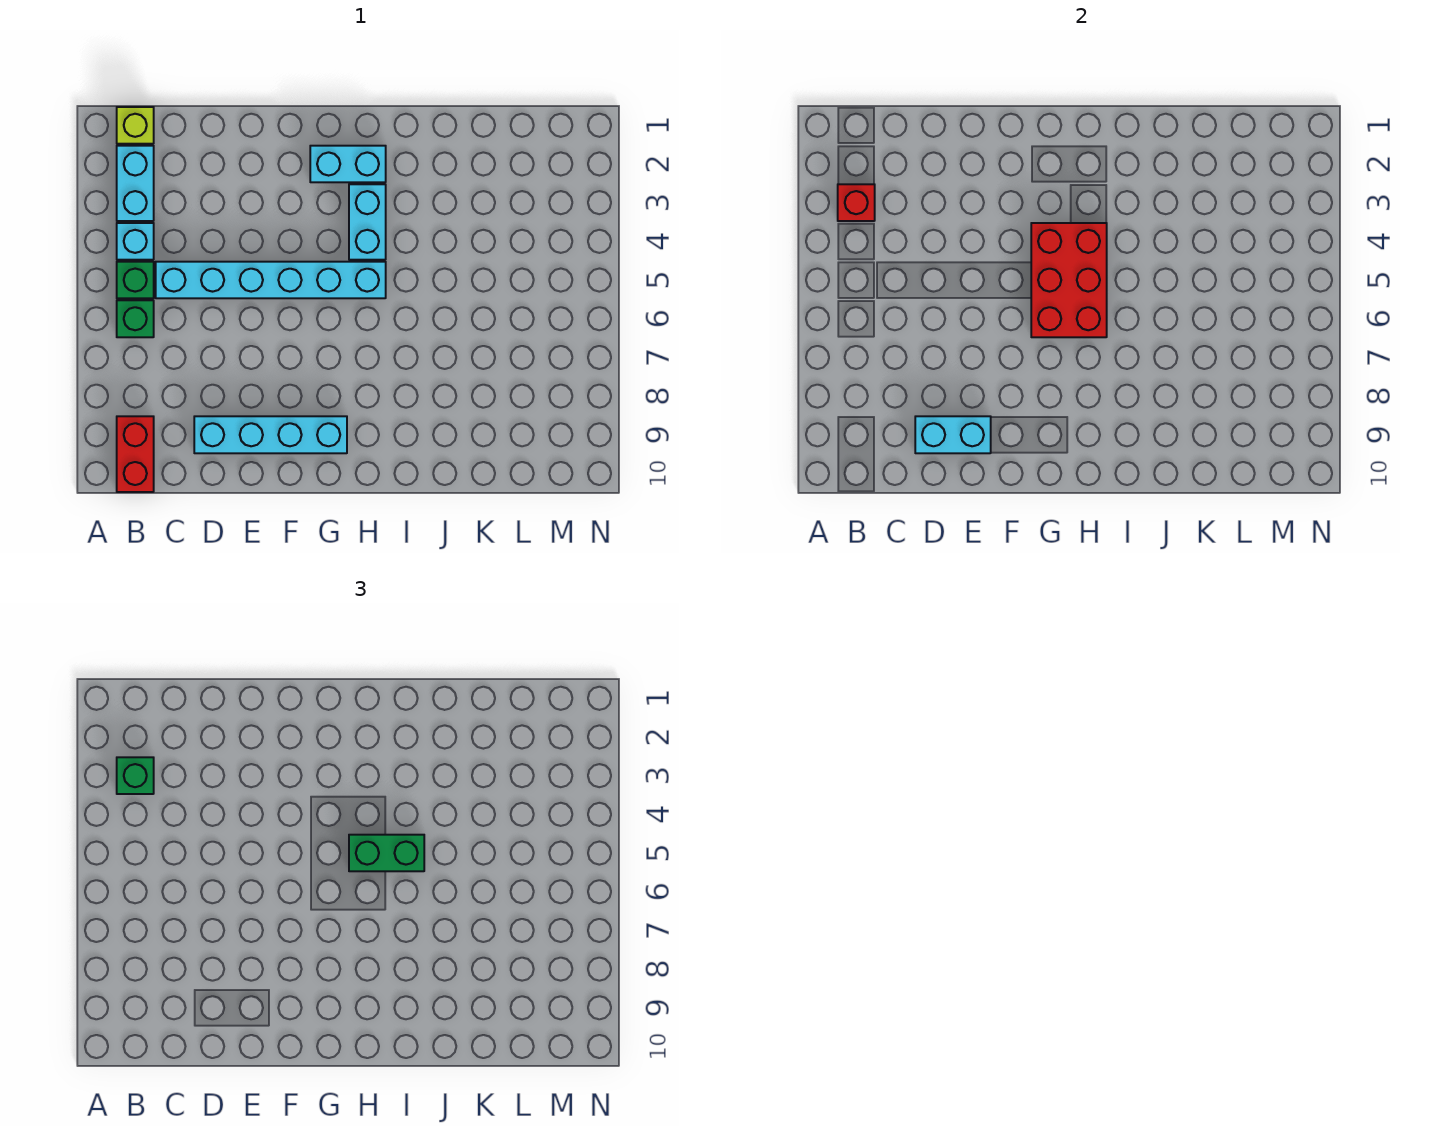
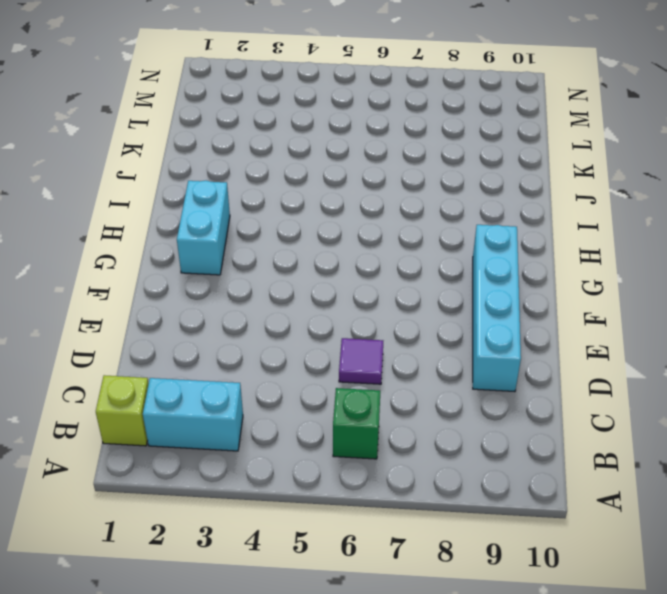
purple tile D6 level 1 -> none
none -> cyan brick B4 level 1
none -> green brick B5 level 1
none -> red brick B9:B10 level 1

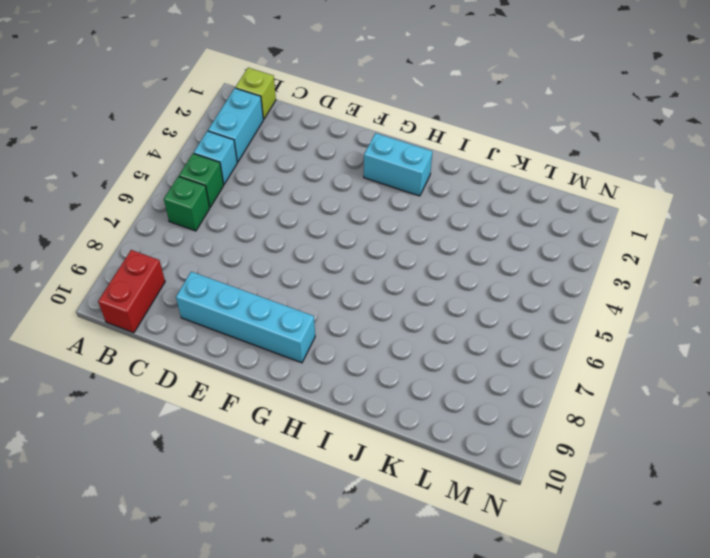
none -> cyan brick C5:H5 level 1
none -> cyan brick H3:H4 level 1
none -> red brick B3 level 2

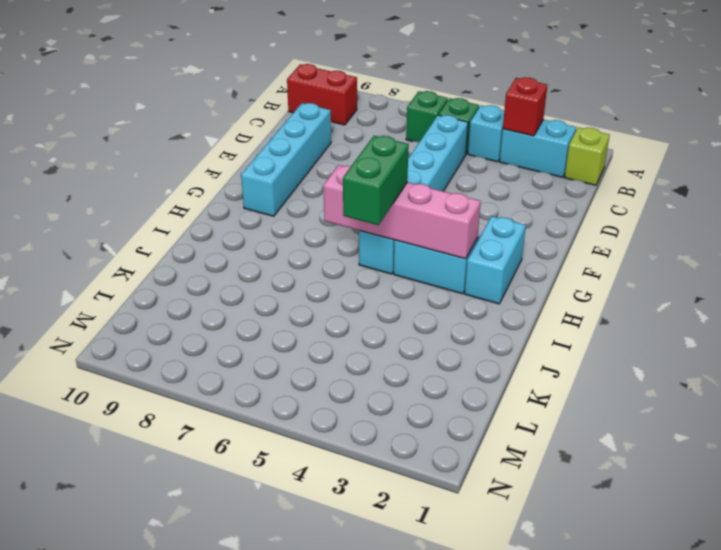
pink brick H3:H6 level 2 -> red brick G4:H6 level 2
none -> cyan brick D9:E9 level 2
none -> green brick B3 level 3

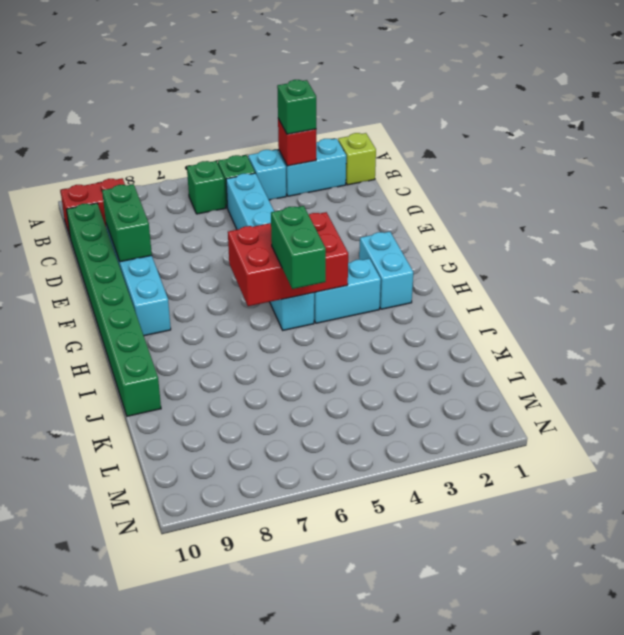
green brick C10:J10 level 1 -> none
green brick D9:E9 level 2 -> cyan brick D9:E9 level 2

